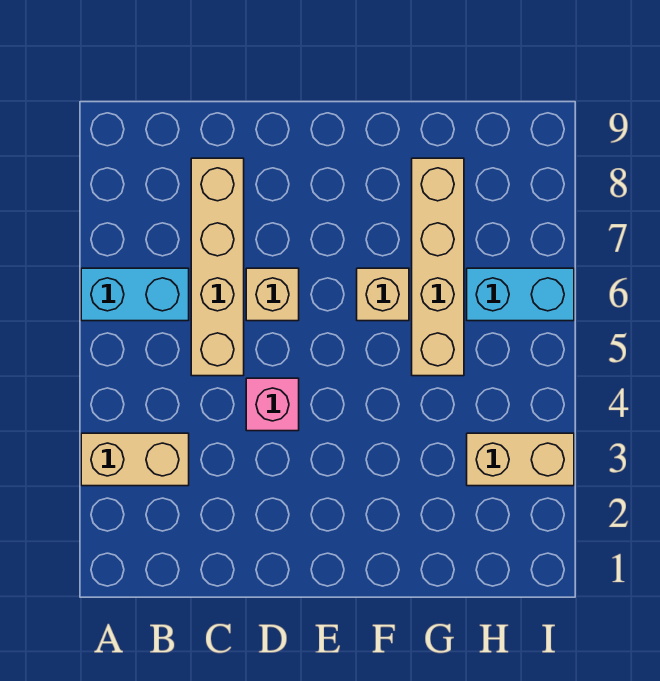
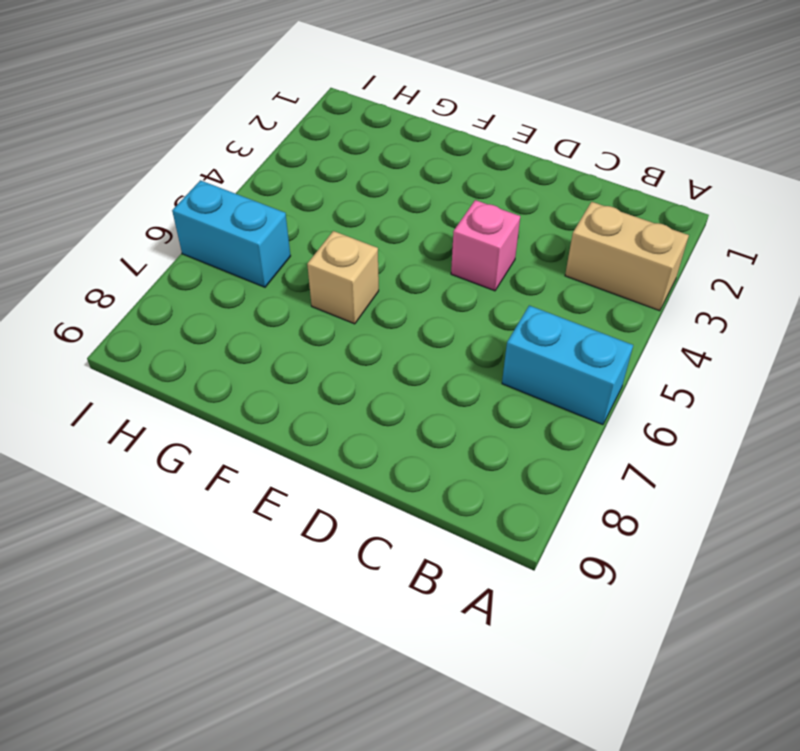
none -> tan brick C5:C8 level 1
none -> tan brick D6 level 1

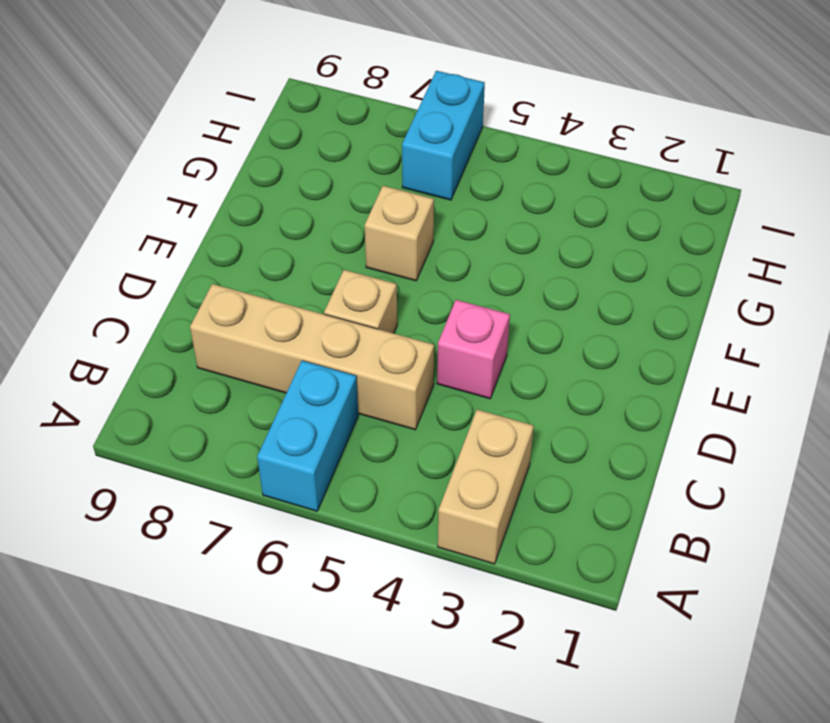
none -> tan brick G5:G8 level 1
none -> tan brick H3:I3 level 1

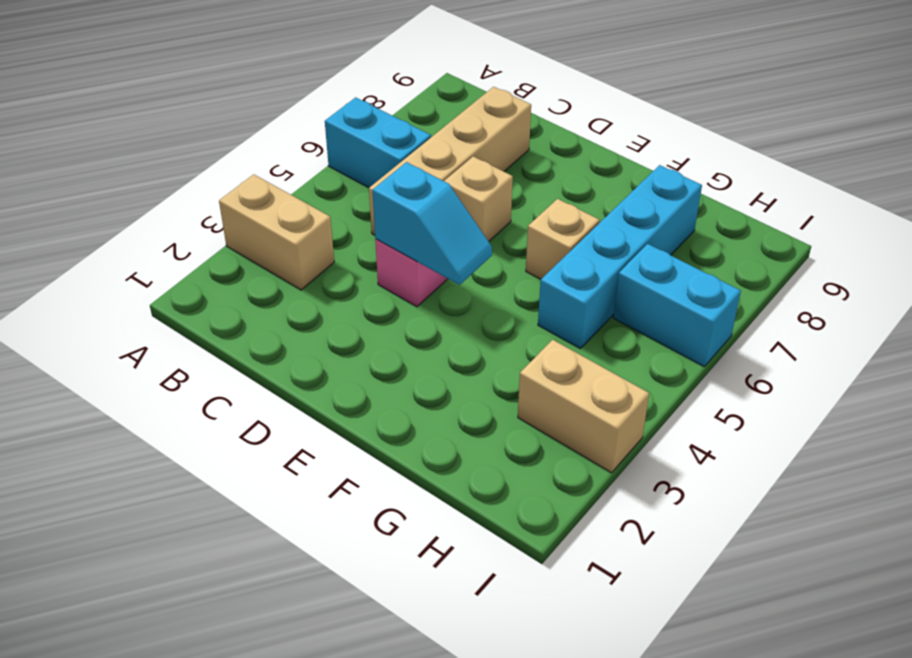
cyan slope D4:E4 level 2 top D -> none
cyan brick G5:G8 level 1 -> tan brick G5:G8 level 1

